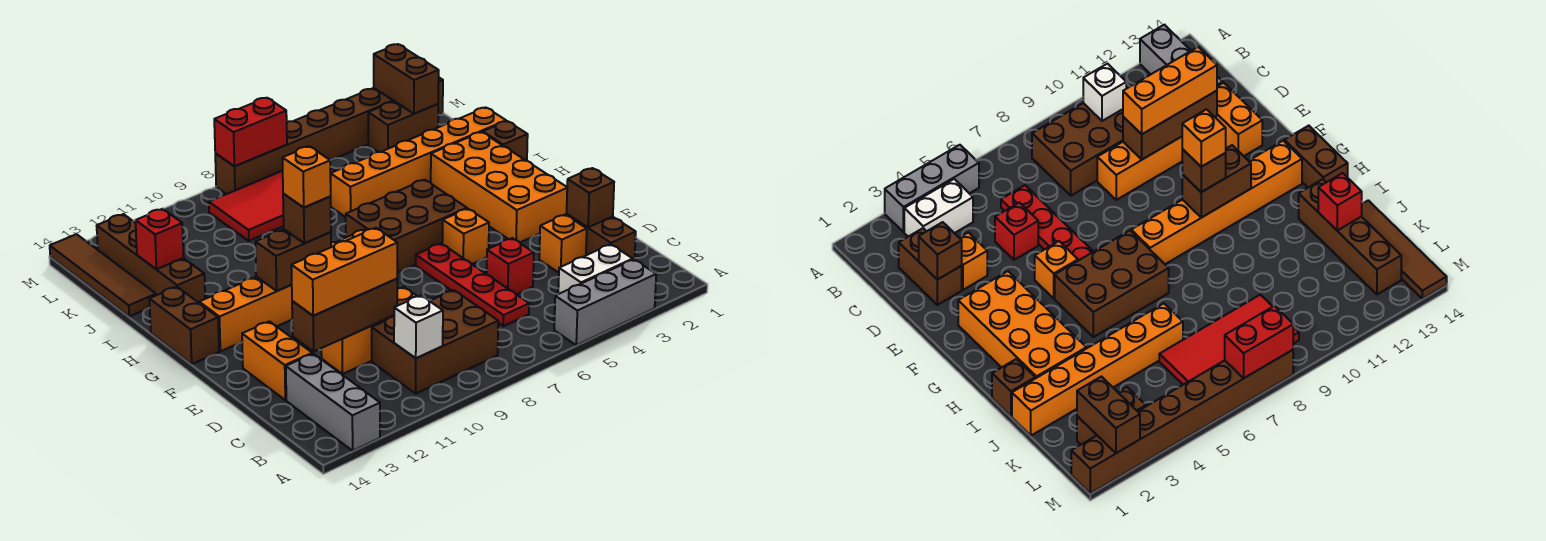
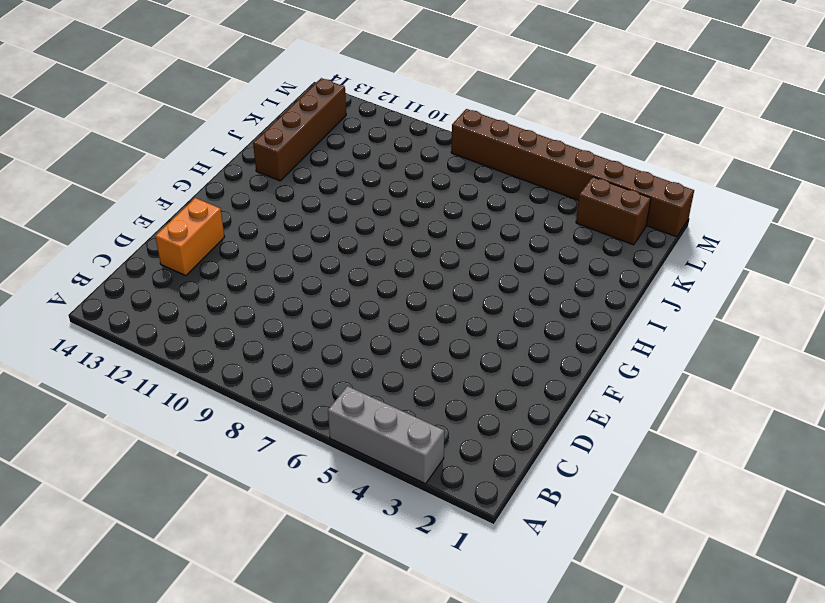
none -> grey brick A13:C13 level 1
none -> white brick B3:B4 level 1
none -> brown brick B8:C10 level 1
none -> brown brick C2:D2 level 1

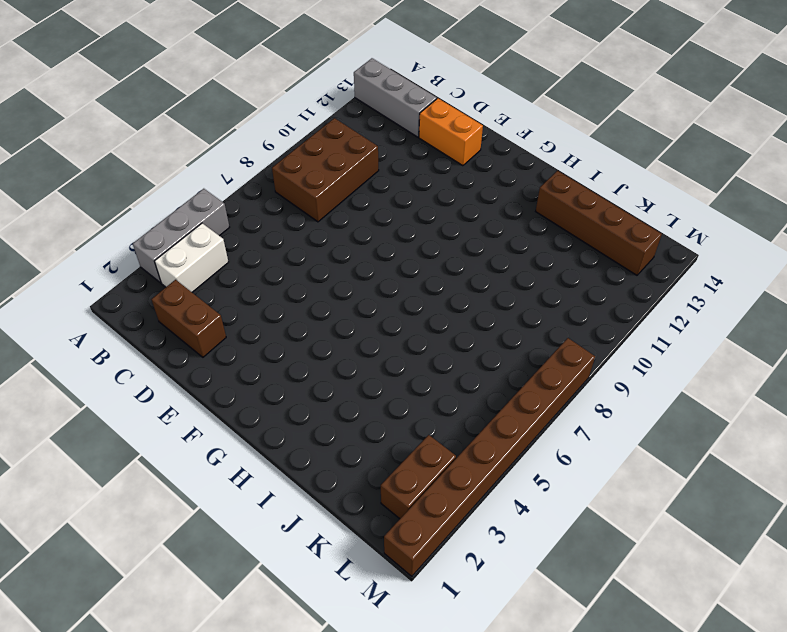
none -> red plate C6:F6 level 1
none -> orange brick D3 level 1
none -> red brick D5 level 1
none -> orange brick D9:D11 level 1

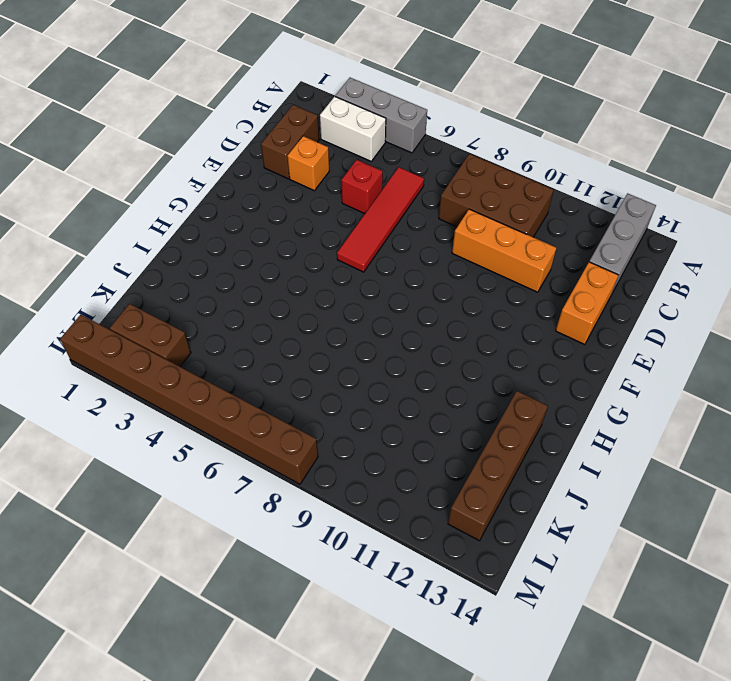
red tile C6:F6 level 1 -> red plate C6:F6 level 1
none -> orange brick F2:I3 level 1
none -> orange brick F5 level 1
none -> brown brick G5:H7 level 1
none -> orange brick G8:G13 level 1

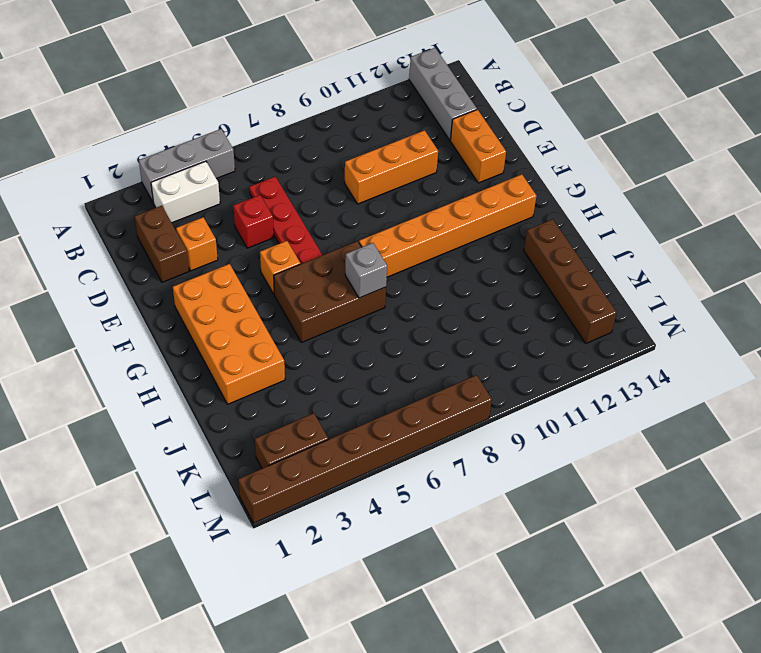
grey brick H7 level 2 -> none
none -> brown brick B8:C10 level 1
none -> brown brick G14:H14 level 1
none -> brown brick I1 level 1
none -> orange brick J1:J6 level 1

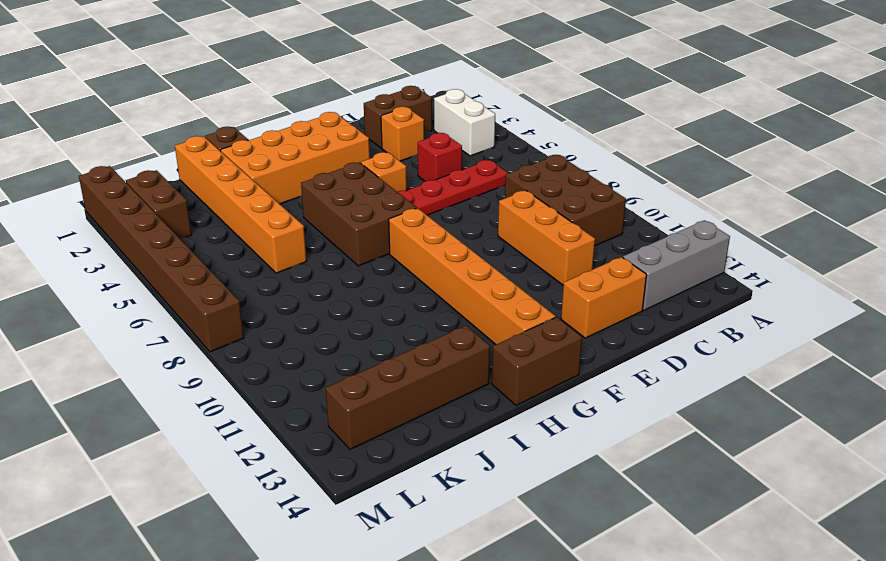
none -> grey brick A3:A5 level 1
none -> brown tile J14:M14 level 1
none -> red tile K6:L9 level 1
none -> white brick B10 level 2

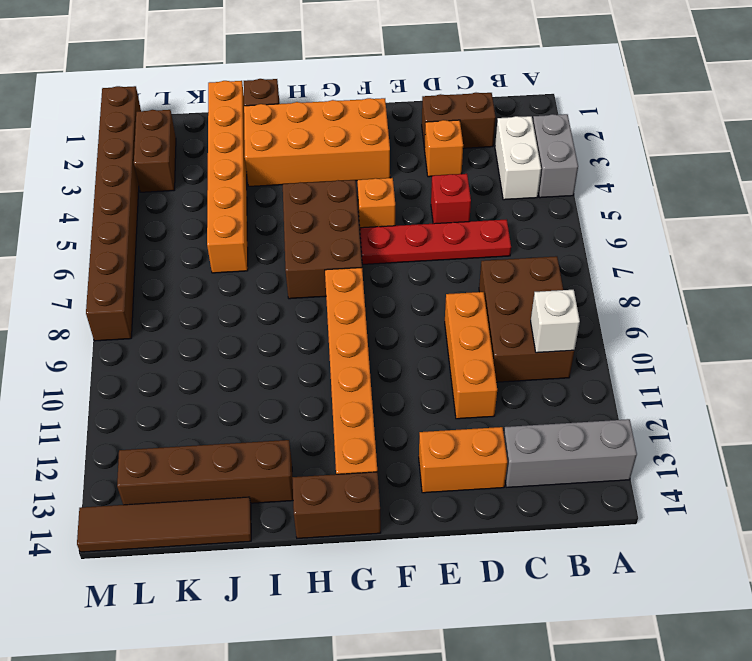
grey brick A3:A4 level 1 -> grey brick A3:A5 level 1
none -> red tile K6:L9 level 1
none -> brown brick D2 level 2
none -> brown brick D10:D12 level 2
none -> brown brick G10:G11 level 2

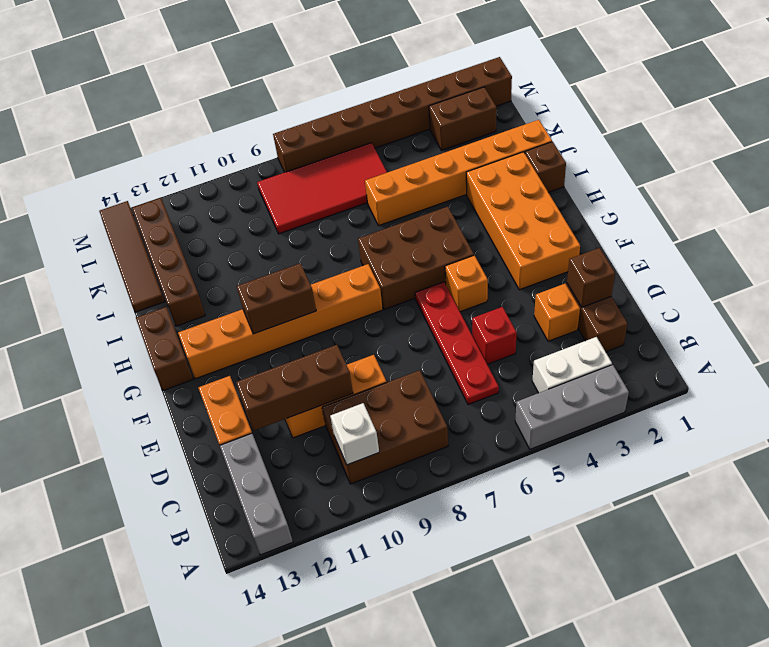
none -> red brick J13 level 2
none -> brown brick L2:M2 level 2
none -> red brick M7:M8 level 2
none -> orange brick D10:D12 level 3

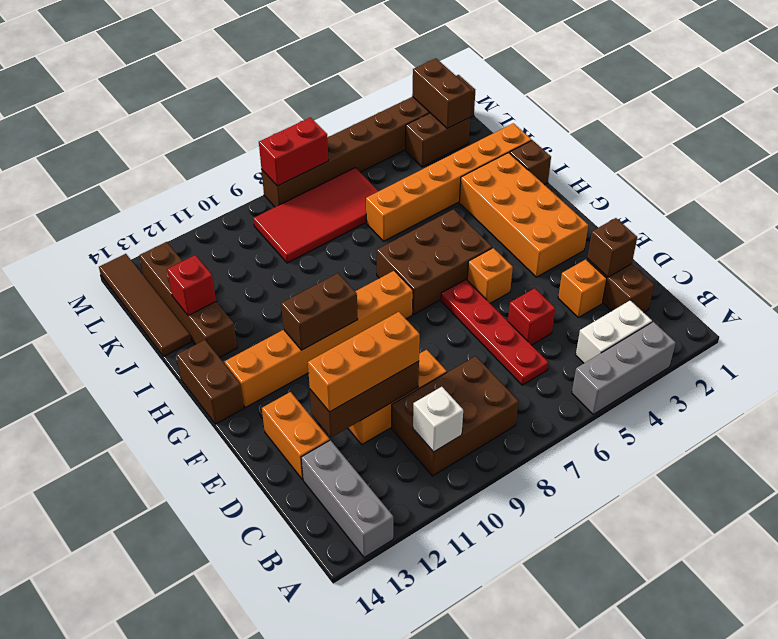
none -> brown brick G10 level 3
none -> orange brick G10 level 4

